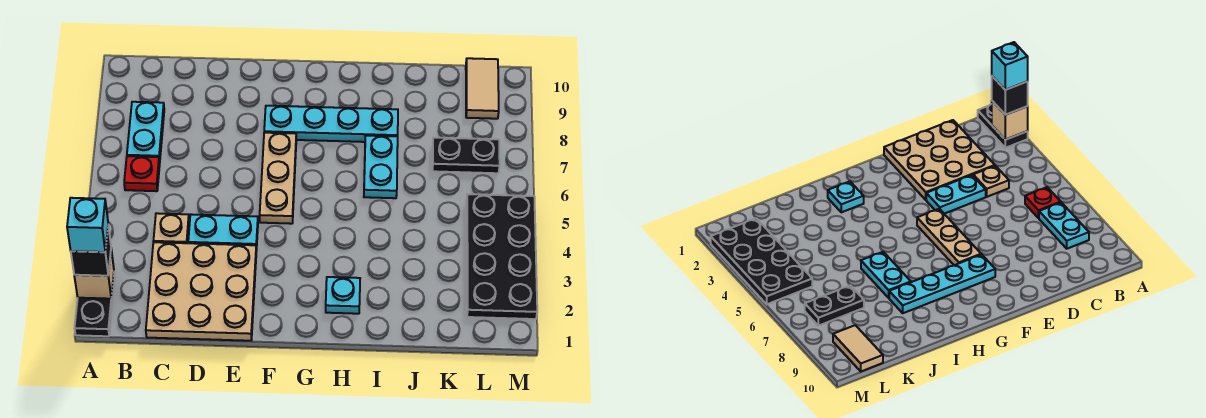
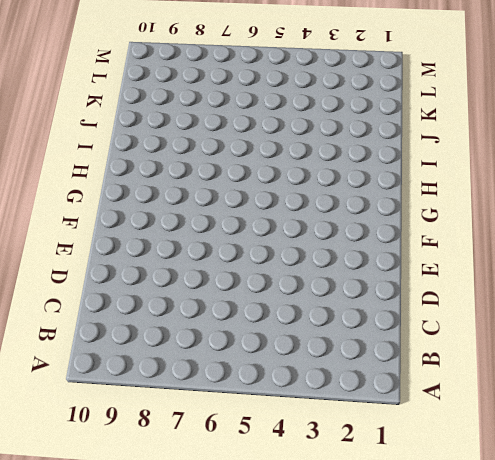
none -> black plate A1:A2 level 1
none -> red plate B6 level 1
none -> cyan plate B7:B8 level 1

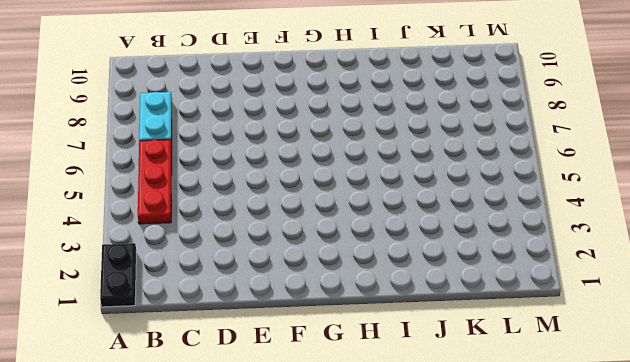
red plate B4:B6 level 1 -> red plate B6 level 1
none -> tan plate C1:E3 level 1
none -> tan plate C4 level 1
none -> cyan plate D4:E4 level 1

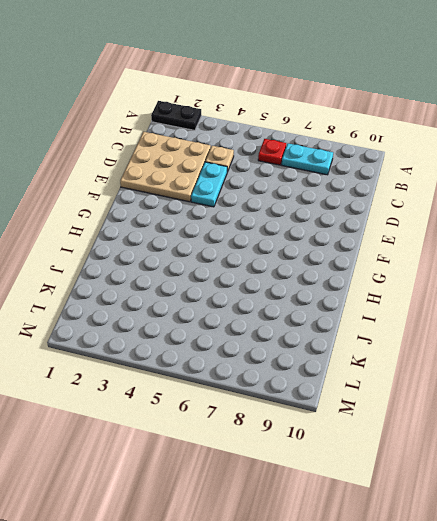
none -> tan plate F5:F7 level 1
none -> cyan plate F8:I8 level 1
none -> cyan plate H2 level 1

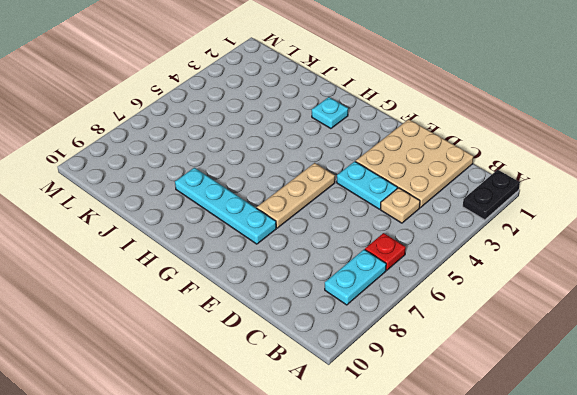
none -> cyan plate I6:I7 level 1
none -> black plate K7:L7 level 1
none -> black plate L2:M5 level 1

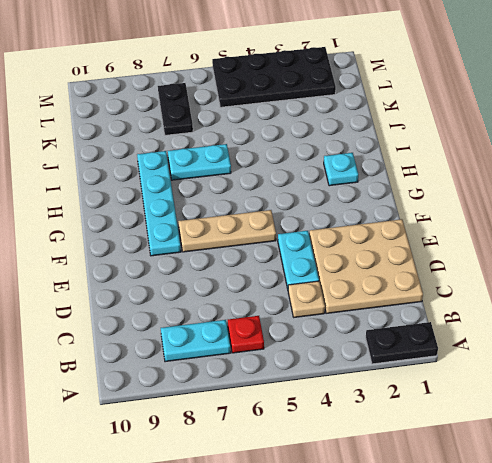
none -> tan tile L9:L10 level 1
none -> tan brick A2 level 2
none -> black brick A2 level 3

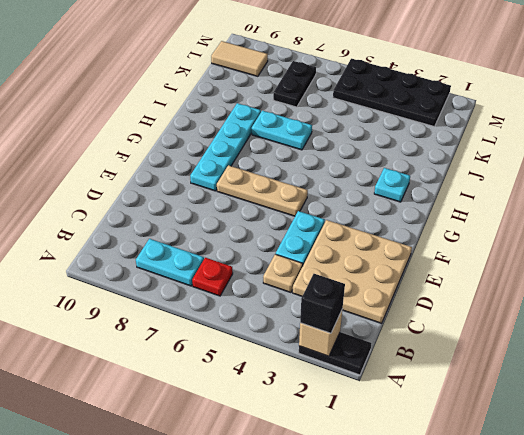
none -> cyan brick A2 level 4

